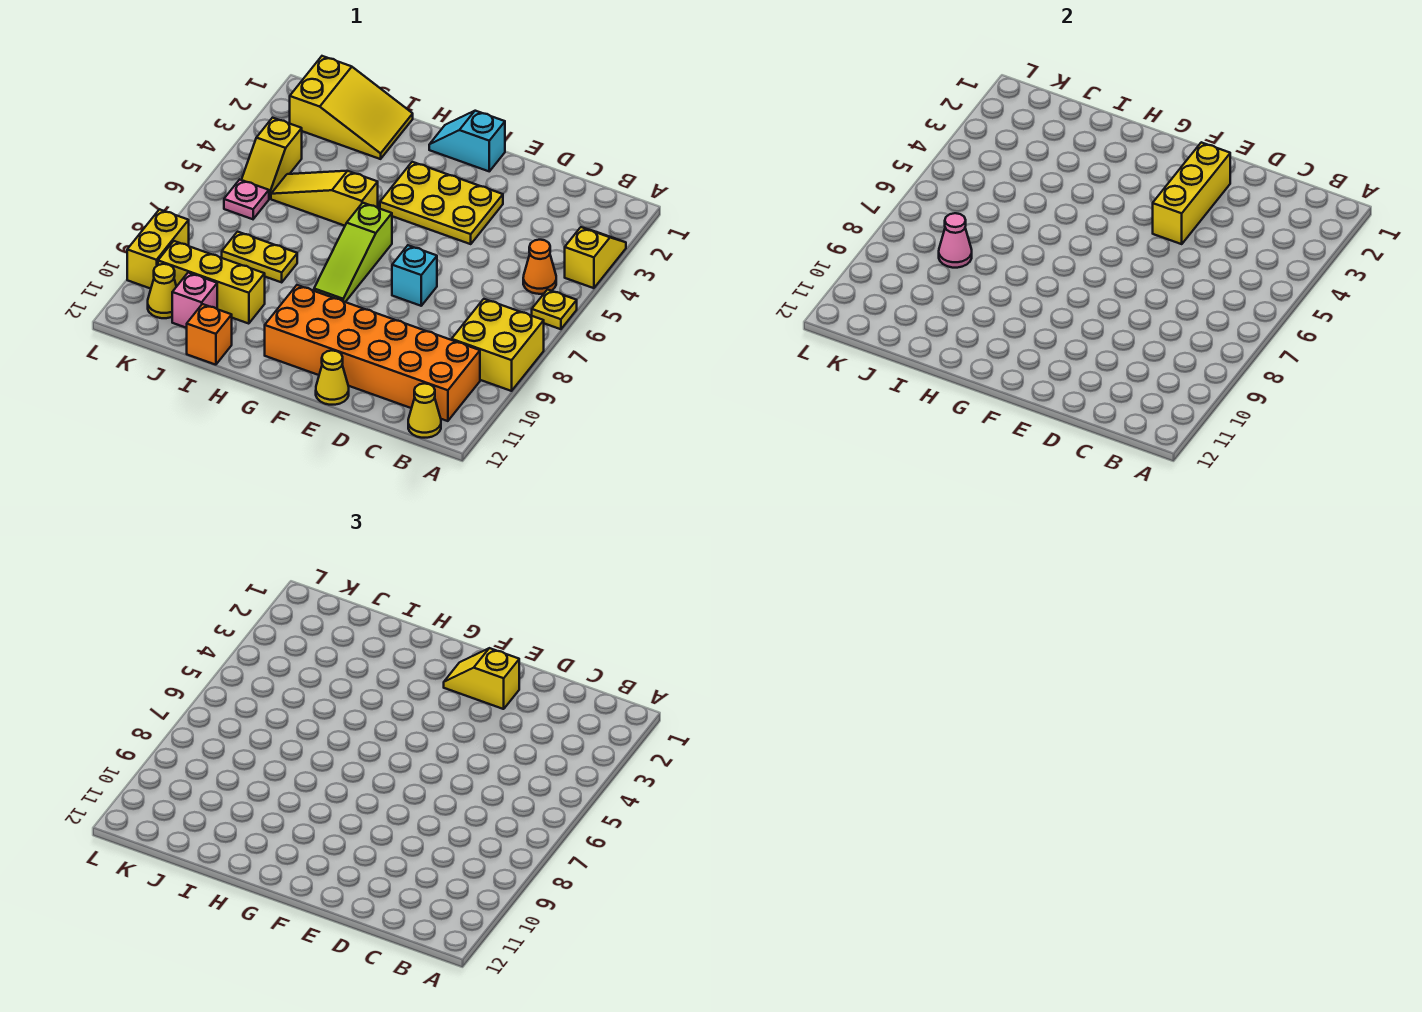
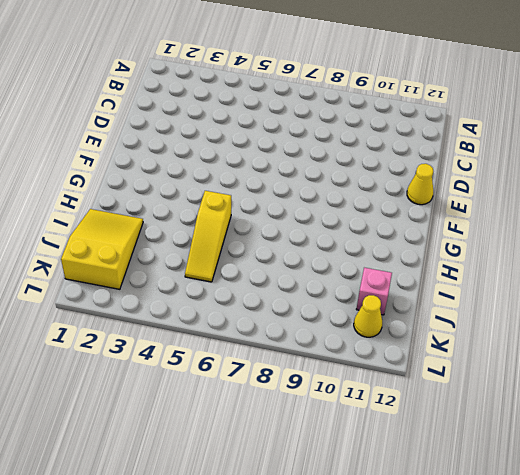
none -> yellow slope A3:A4 level 1 top 4
none -> yellow plate A6 level 1
none -> yellow brick A8:B9 level 1

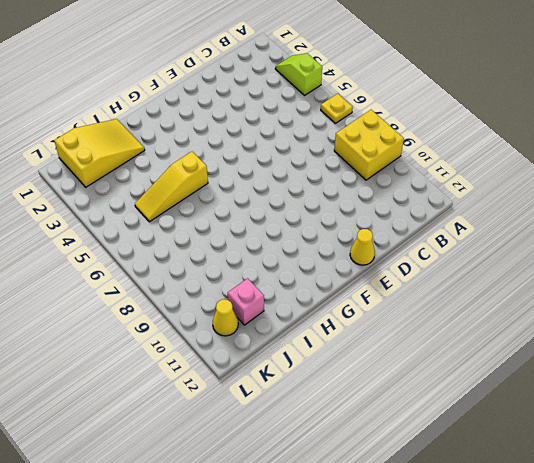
lime slope A3:A4 level 1 top 4 -> yellow slope A3:A4 level 1 top 4
none -> orange cone B5 level 1
none -> orange brick B10:G11 level 1
none -> yellow cone B12 level 1

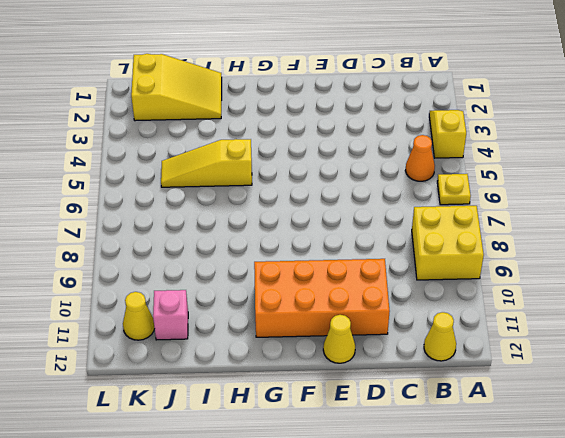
orange brick D10:G11 level 1 -> orange brick B10:G11 level 1
none -> yellow plate E3:G4 level 1
none -> cyan brick E7 level 1
none -> cyan slope F1:G1 level 1 top F

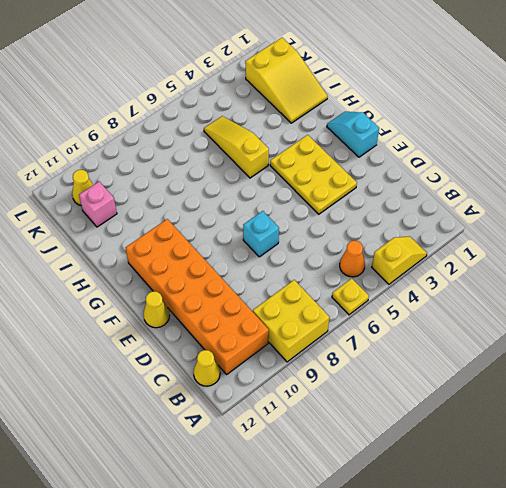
none -> lime slope G6:G8 level 1 top 6
none -> yellow plate I8:J8 level 1
none -> yellow brick I10:K10 level 1

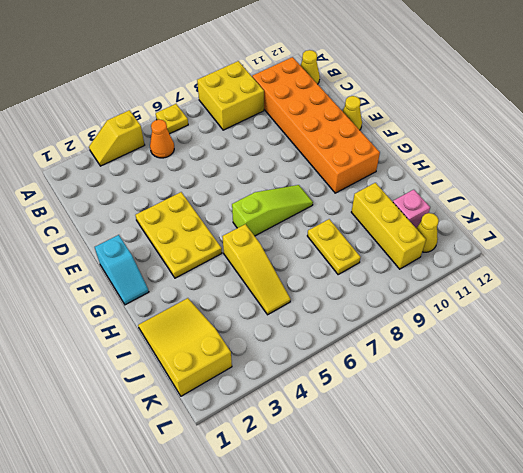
none -> cyan brick E7 level 1
none -> orange brick I12 level 1
none -> yellow slope K4:K5 level 1 top 4

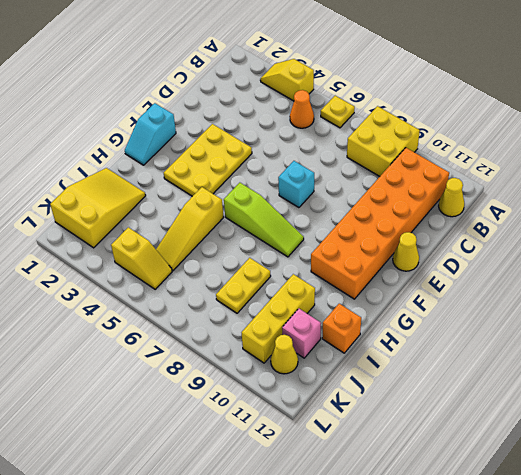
none -> pink plate K6 level 1
none -> yellow brick L9:L10 level 1
none -> yellow brick E2:E4 level 2

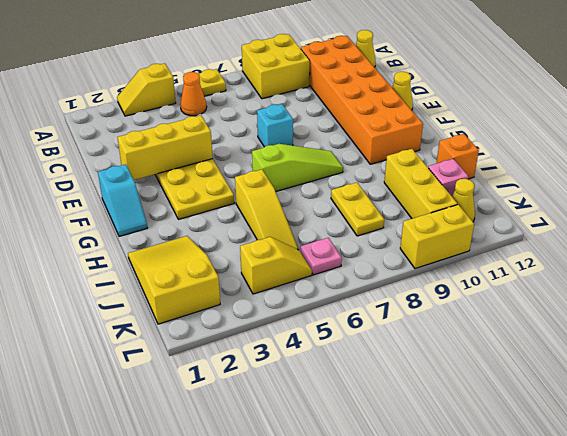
none -> pink cone J8 level 2
none -> yellow slope E2:F2 level 3 top E

